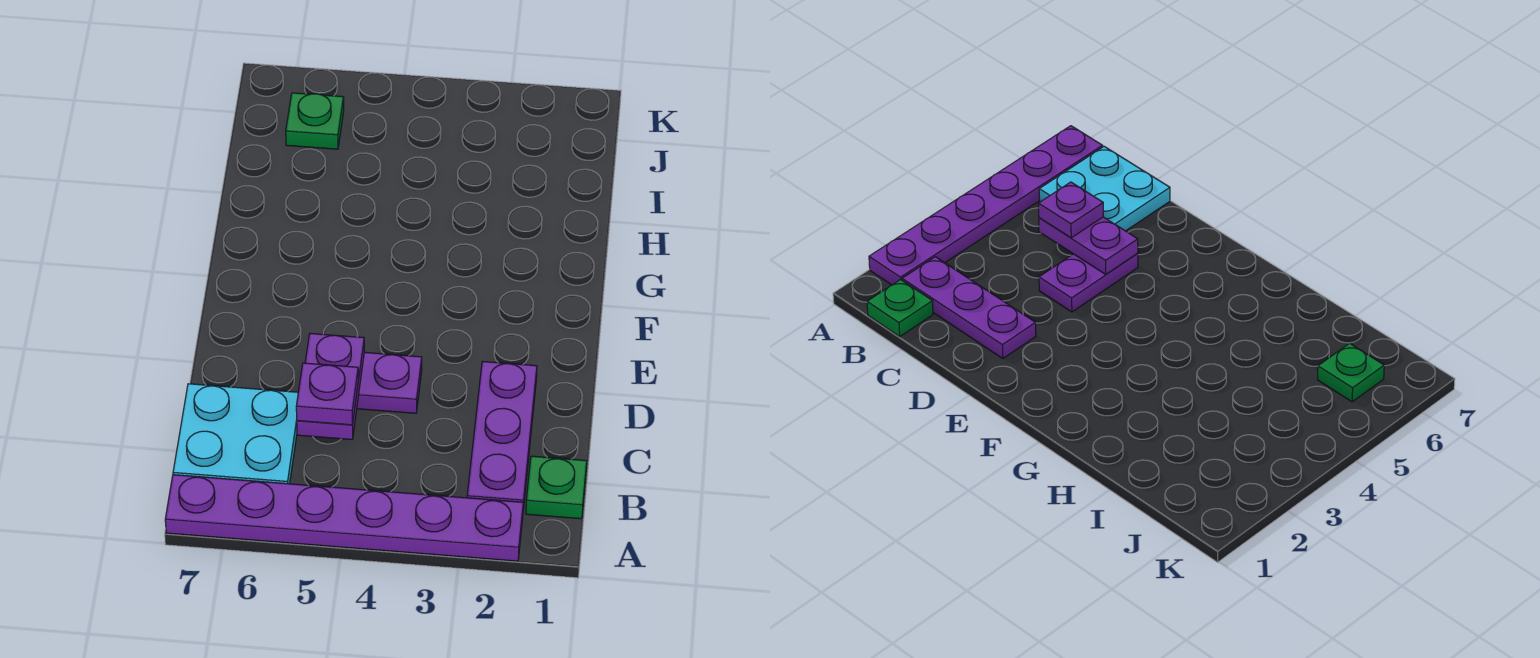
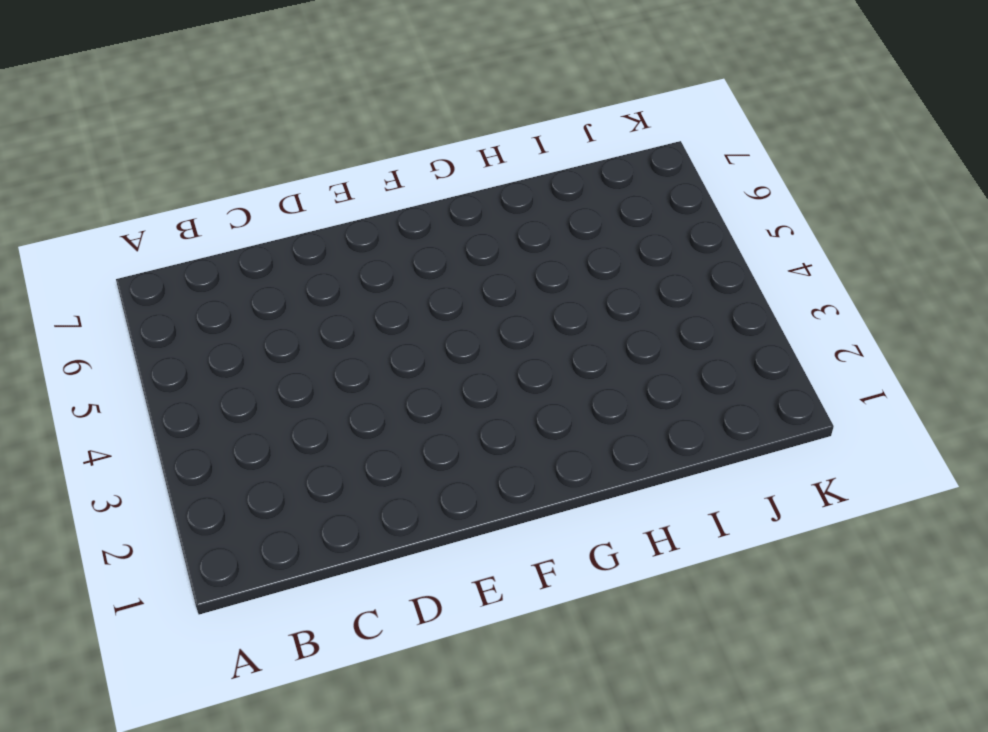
none -> purple plate A2:A7 level 1
none -> green plate B1 level 1

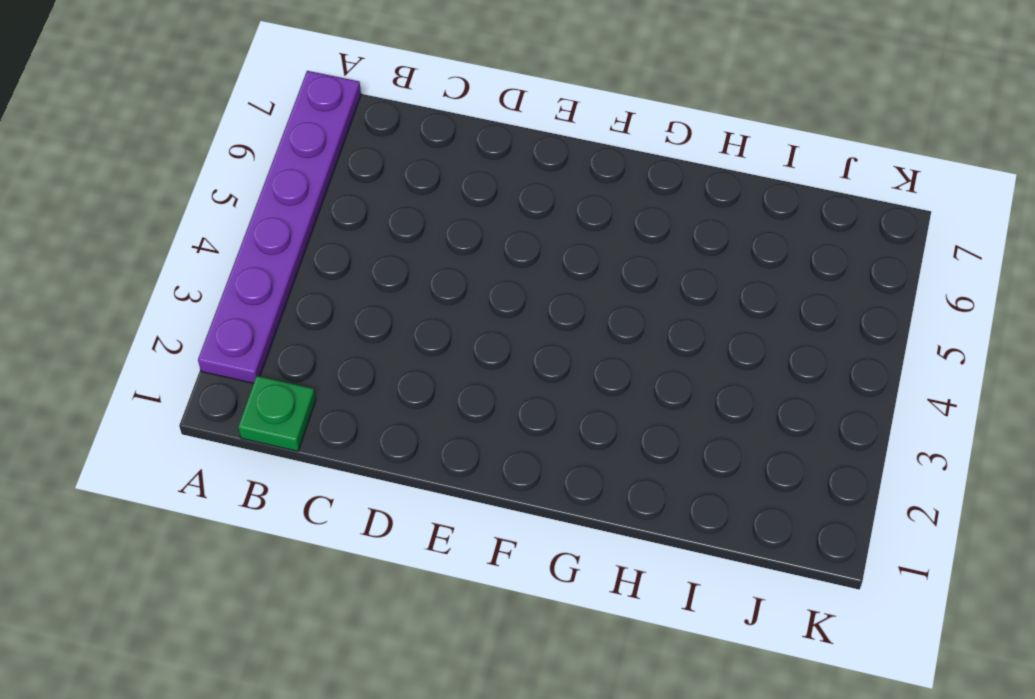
none -> purple plate B2:D2 level 1
none -> cyan plate B6:C7 level 1

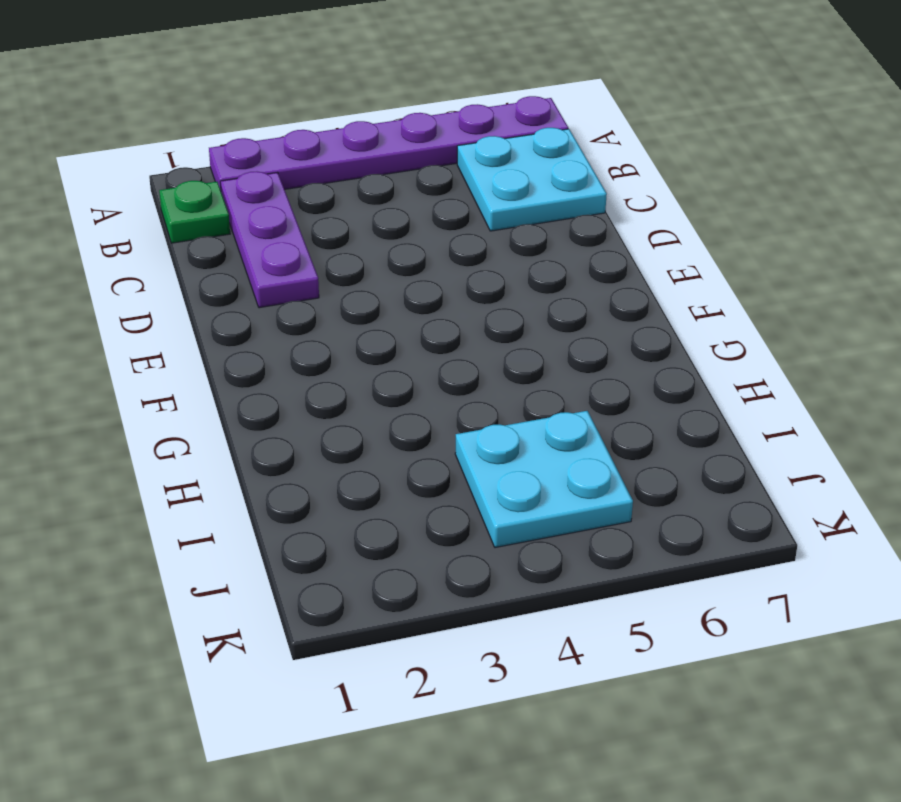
cyan plate I4:J5 level 1 -> none
none -> purple plate D4:D5 level 1
none -> green plate J6 level 1

